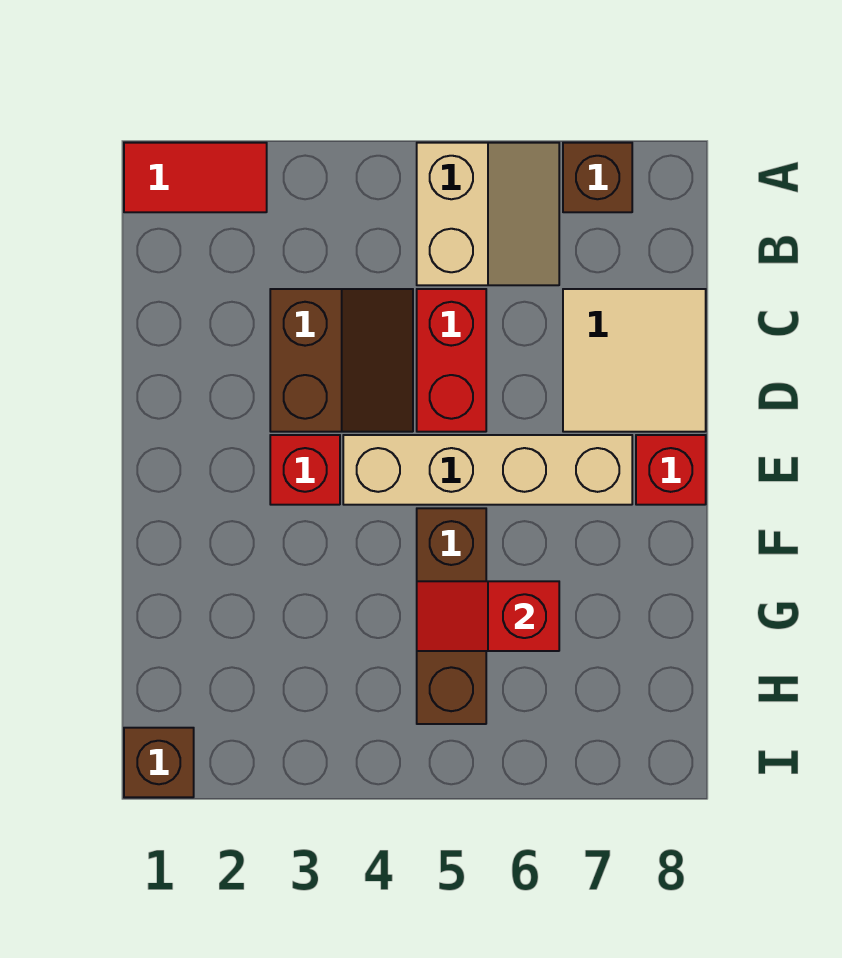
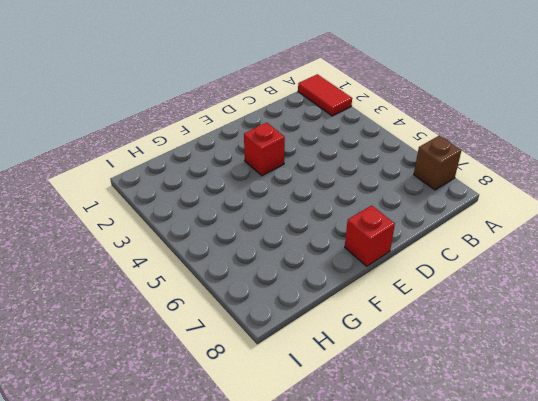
none -> tan slope A5:B6 level 1 top 5
none -> brown slope C3:D4 level 1 top 3
none -> red brick C5:D5 level 1

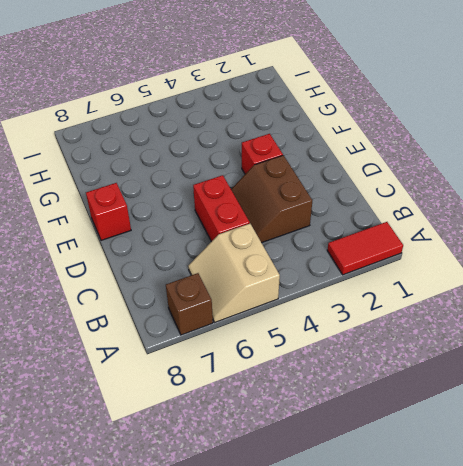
none -> tan tile C7:D8 level 1
none -> tan brick E4:E7 level 1
none -> brown brick F5:H5 level 1

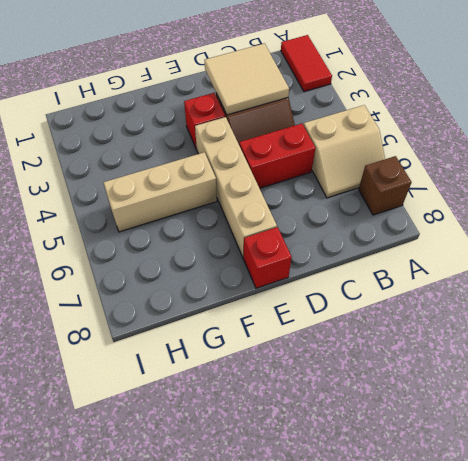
tan tile C2:D3 level 2 -> tan tile C7:D8 level 1
tan brick F5:H5 level 1 -> brown brick F5:H5 level 1
none -> brown brick I1 level 1
none -> red slope G5:G6 level 2 top 6

